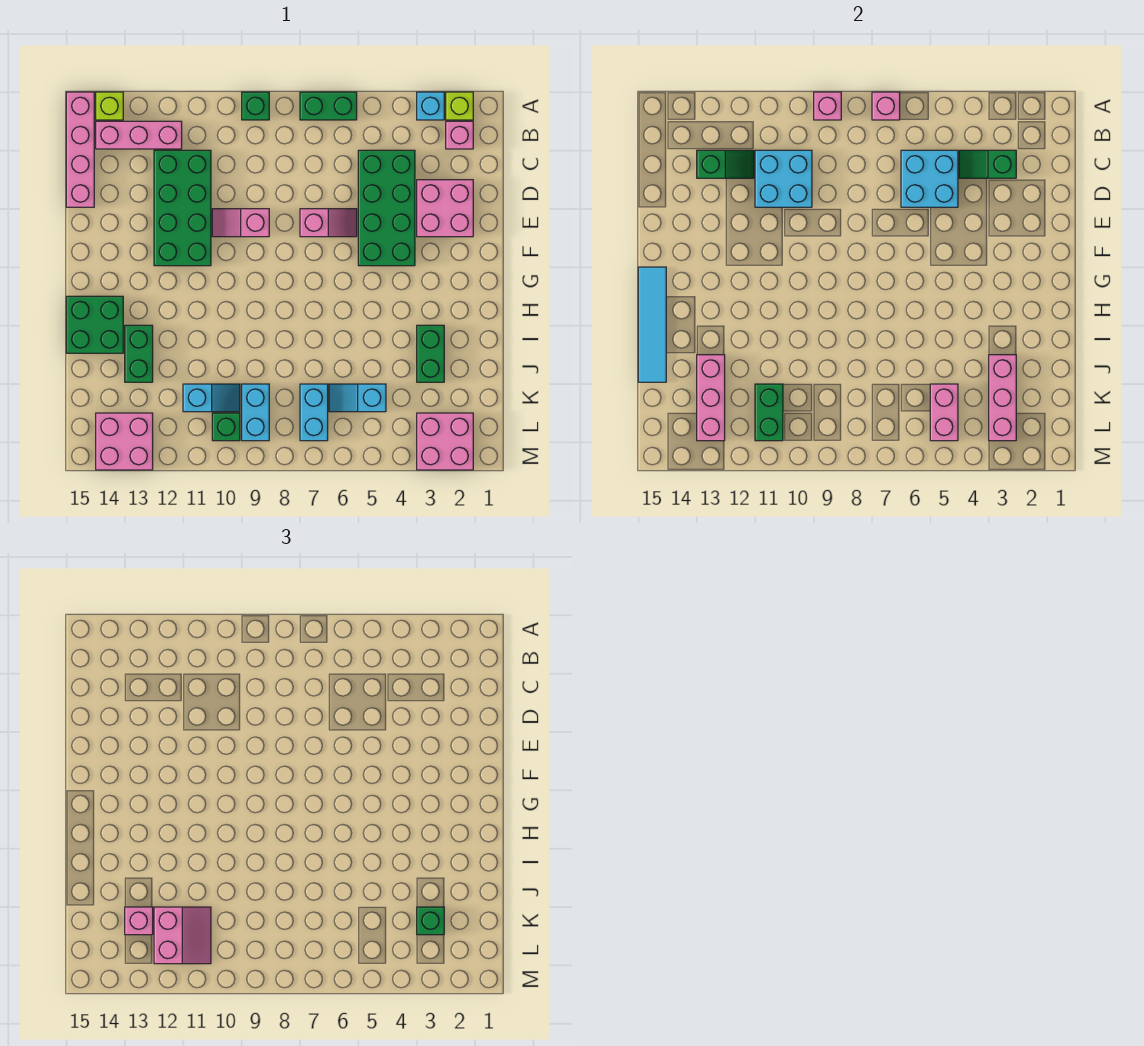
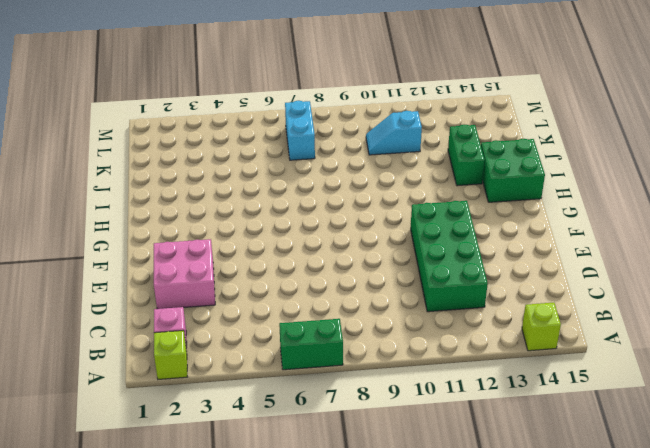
none -> cyan brick A3 level 1
none -> green brick A9 level 1
none -> pink brick A15:D15 level 1
none -> pink brick B12:B14 level 1

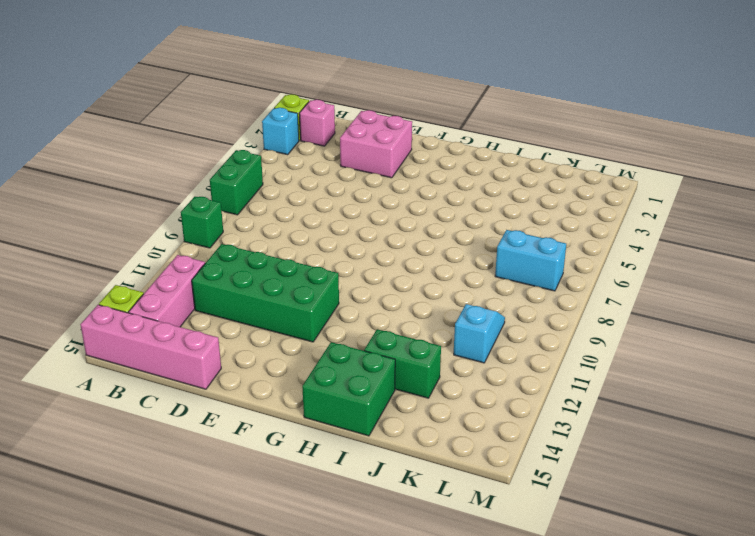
none -> green brick C4:F5 level 1
none -> pink slope E6:E7 level 1 top 7
none -> pink slope E9:E10 level 1 top 9
none -> green brick I3:J3 level 1

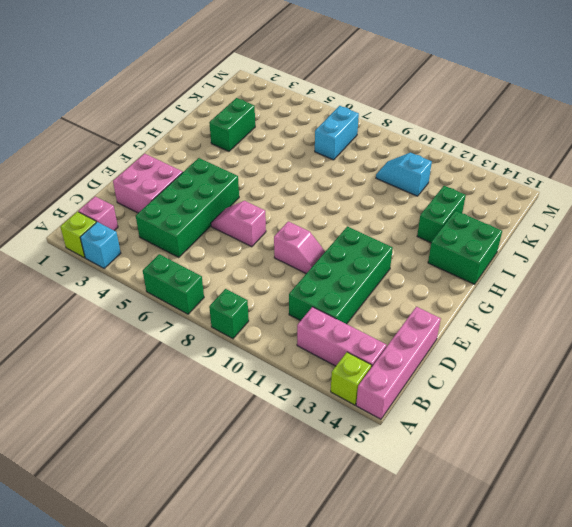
none -> cyan slope K5:K6 level 1 top 5
none -> cyan brick K9:L9 level 1
none -> pink brick L2:M3 level 1
none -> green brick L10 level 1

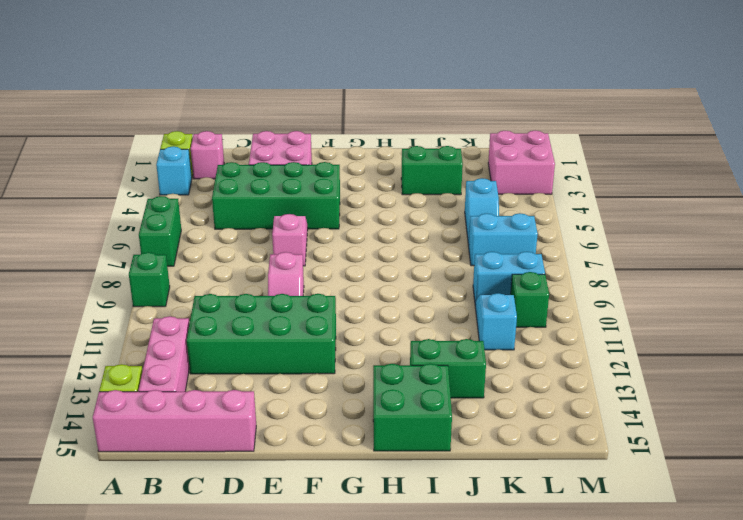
none -> pink brick L13:M14 level 1
none -> pink brick A7 level 2
none -> pink brick A9 level 2
none -> green slope C3:C4 level 2 top 3

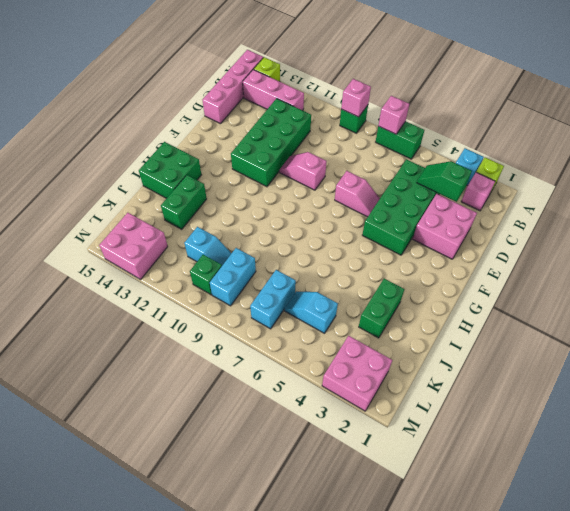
none -> cyan brick C5:D6 level 2
none -> cyan brick C10:D11 level 2
none -> green slope C12:C13 level 2 top 13
none -> cyan tile G15:J15 level 2

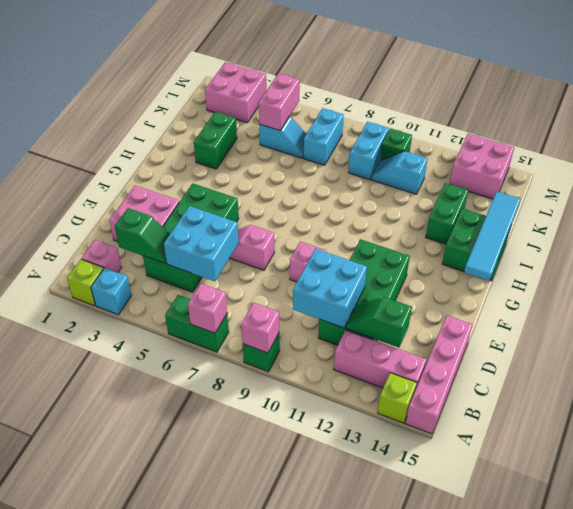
none -> pink brick J3:L3 level 2
none -> pink brick J13:L13 level 2
none -> green brick K11:L11 level 2
none -> green brick K3 level 3

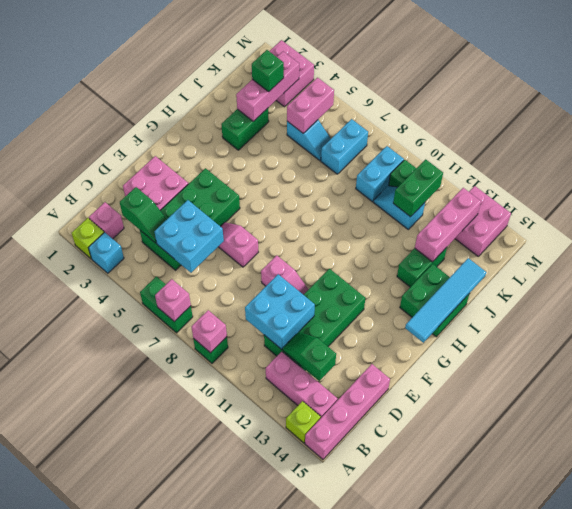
none -> pink slope K11:L12 level 3 top 12
none -> pink brick K13 level 3

